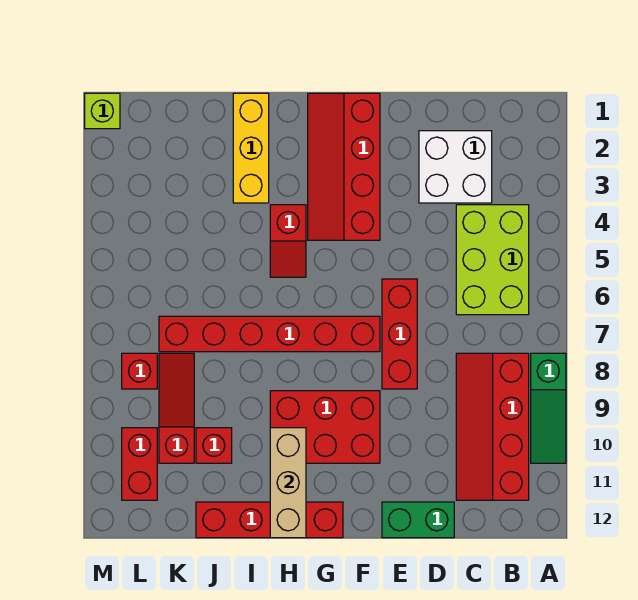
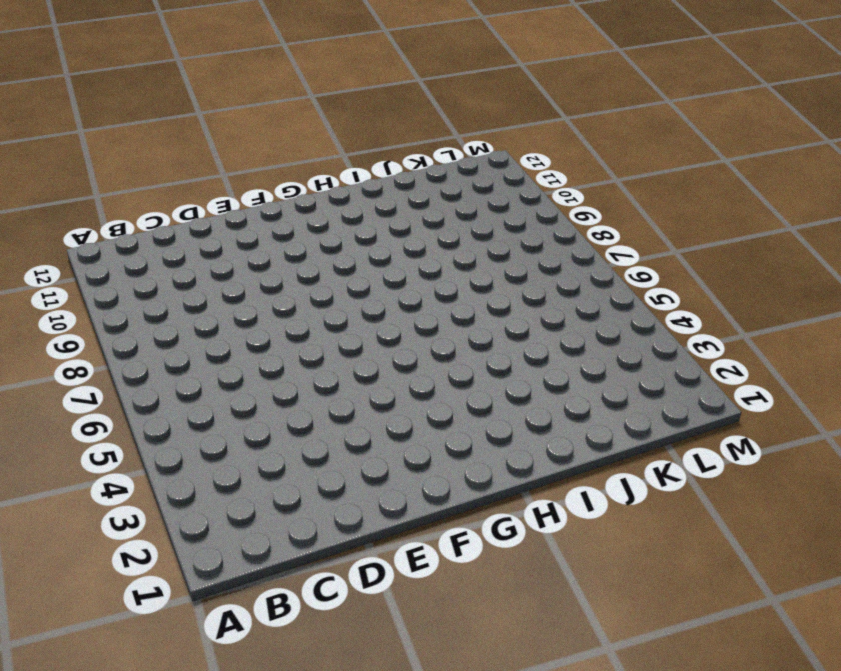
none -> green slope A8:A10 level 1 top 8
none -> lime brick B4:C6 level 1
none -> red slope B8:C11 level 1 top B

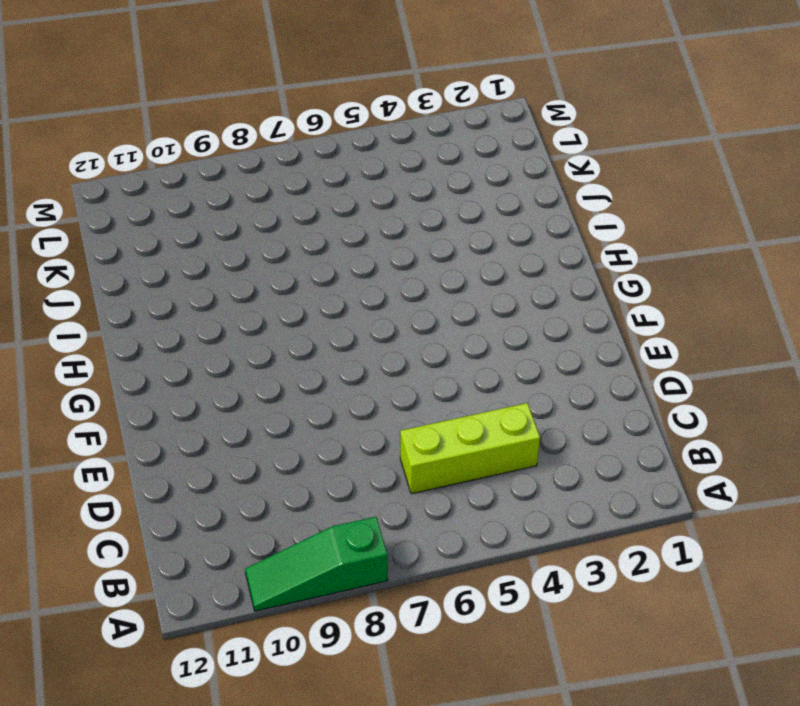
lime brick C4:C6 level 1 -> lime brick B4:C6 level 1
none -> red slope B8:C11 level 1 top B
none -> white brick C2:D3 level 1
none -> green brick D12:E12 level 1

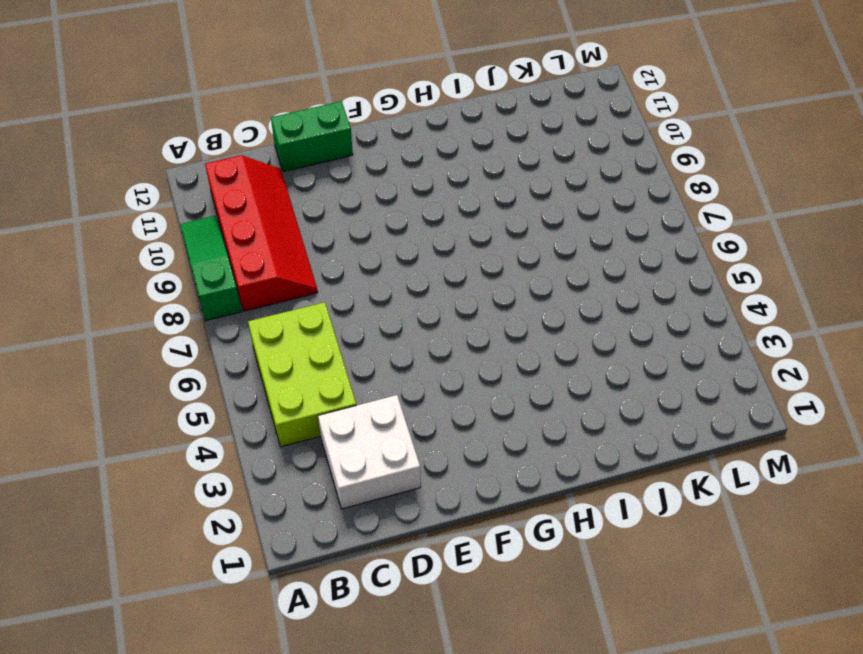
none -> red brick E6:E8 level 1
none -> red slope F1:G4 level 1 top F
none -> red brick F7:K7 level 1

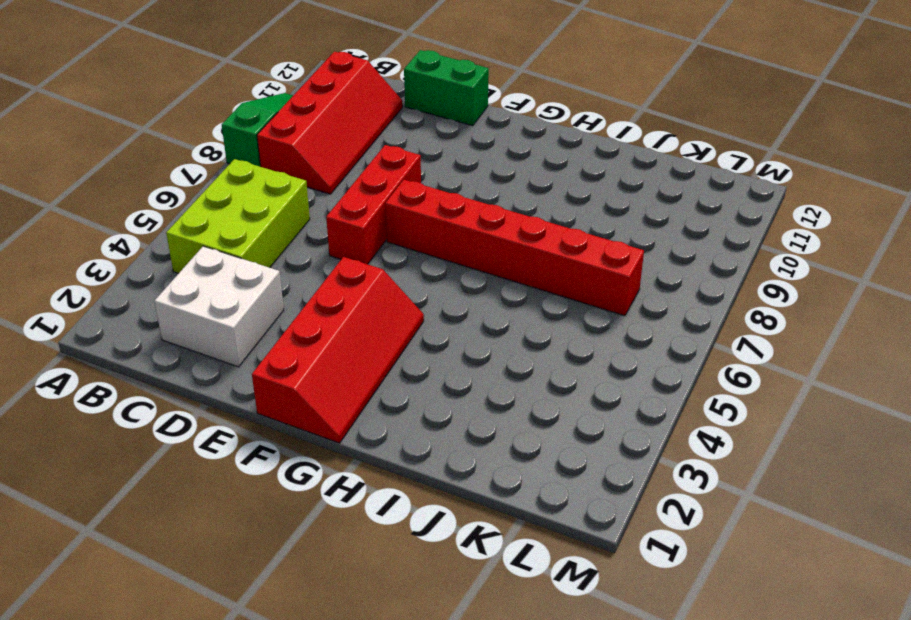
none -> red brick F9:H10 level 1
none -> red brick G12:J12 level 1
none -> red slope H4:H5 level 1 top 4

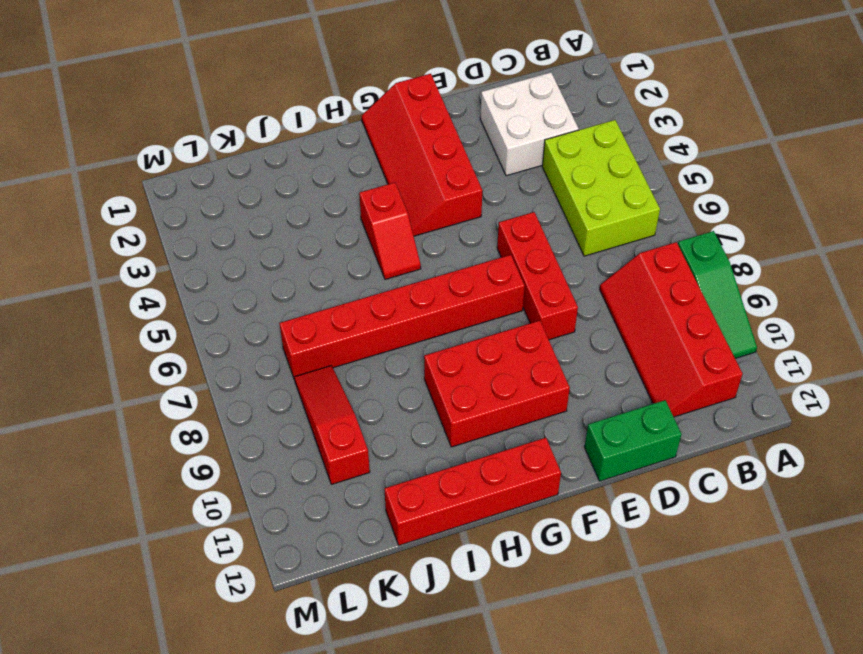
none -> yellow brick I1:I3 level 1
none -> red brick J10 level 1
none -> red brick L8 level 1

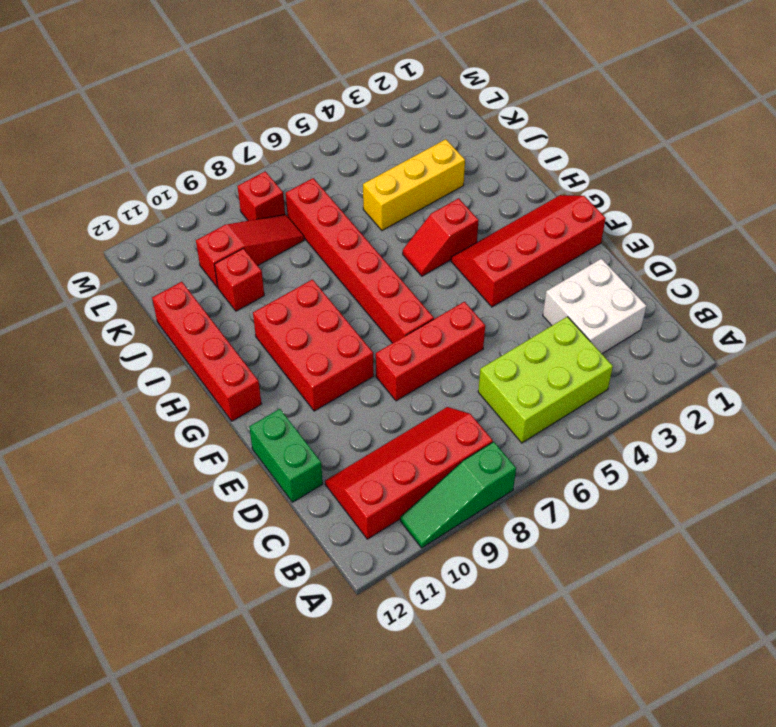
yellow brick J3:J5 level 1 -> yellow brick I1:I3 level 1
none -> red brick L10:L11 level 1
none -> lime brick M1 level 1
none -> tan brick H10:H12 level 2

